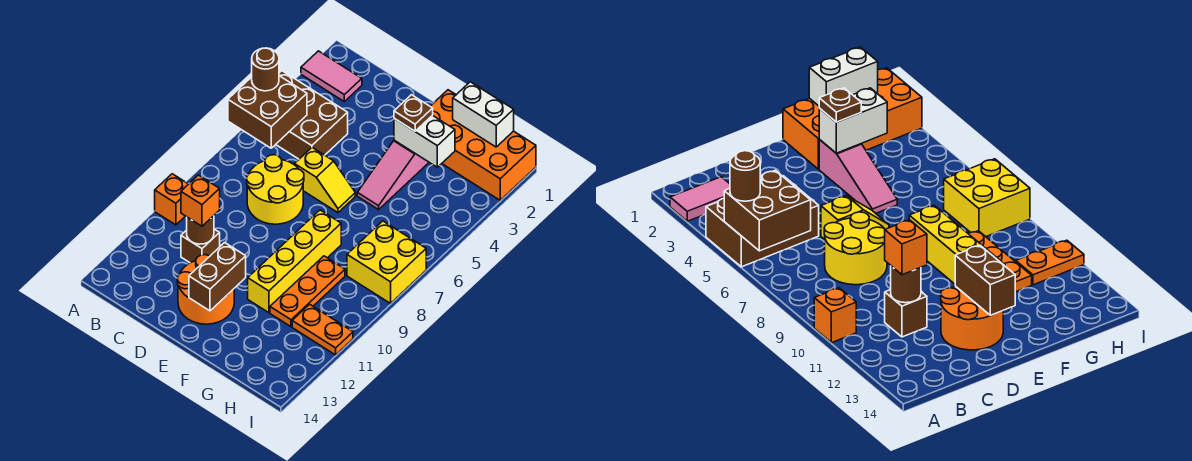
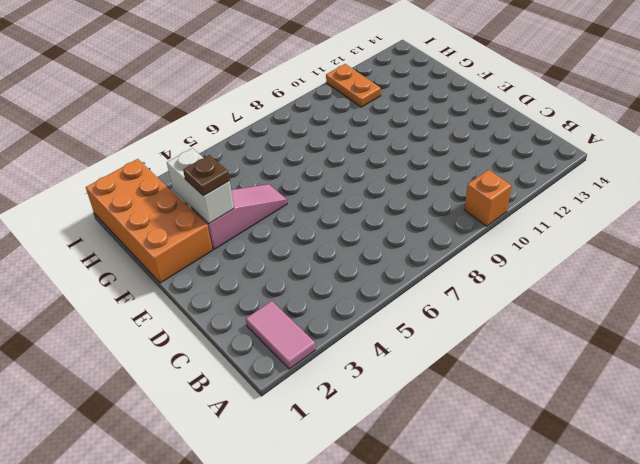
none -> brown brick A4:C5 level 1
none -> yellow round brick C7:D8 level 1
none -> brown brick C11 level 1

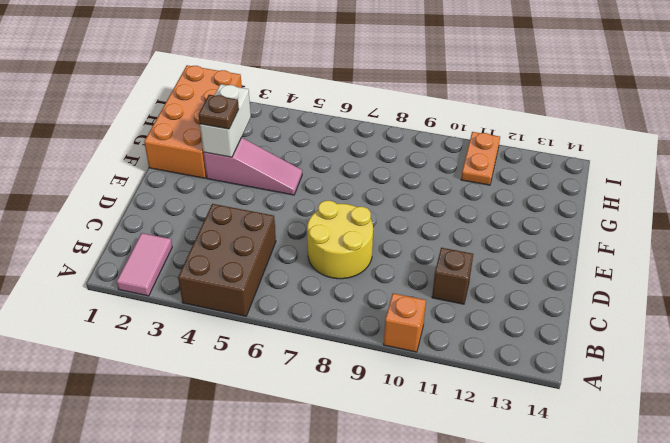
none -> yellow slope D6:E6 level 1 top D
none -> orange round brick D12:E13 level 1
none -> yellow brick F8:F11 level 1

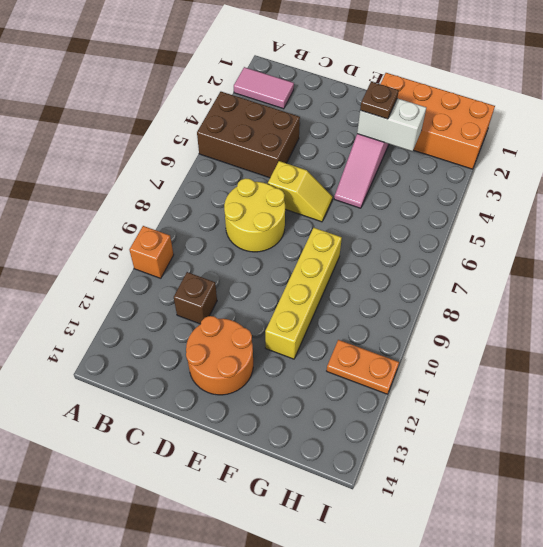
none -> orange plate G9:G11 level 1
none -> yellow brick H7:I8 level 1
none -> brown brick A5:B6 level 2

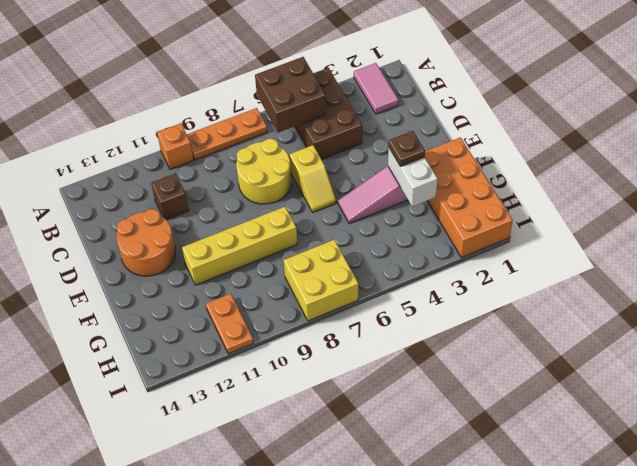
orange plate A7:A9 level 1 -> orange plate G9:G11 level 1
none -> brown round brick C11 level 2
none -> brown brick E12:E13 level 2
none -> white brick G1:H1 level 2

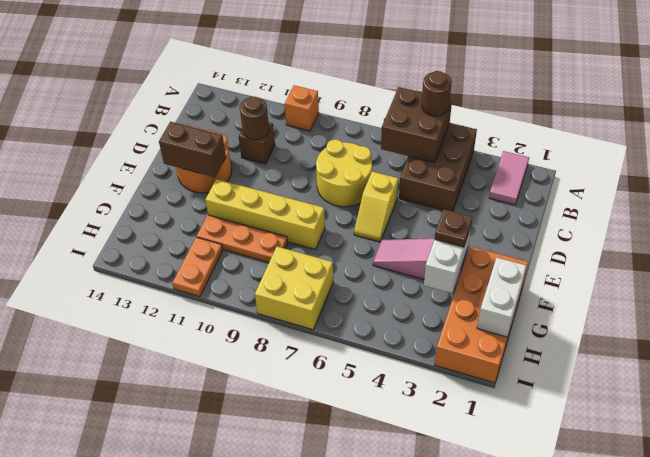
none -> orange brick C11 level 3

